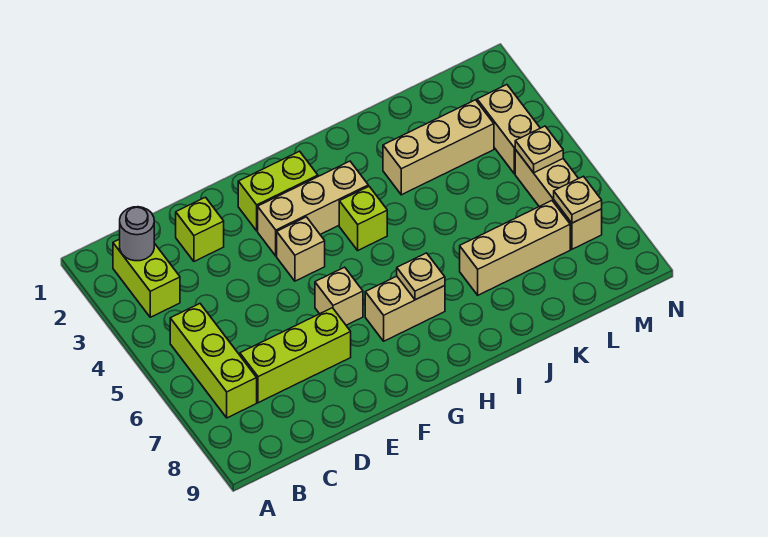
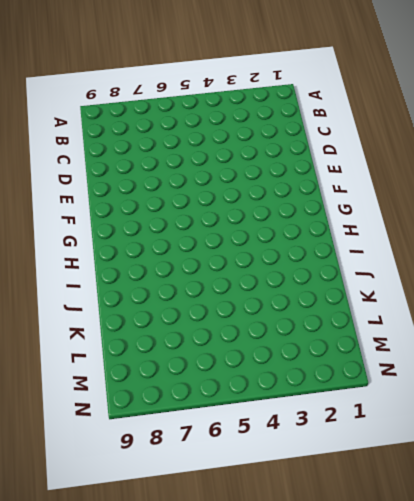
none -> lime brick B2:B3 level 1
none -> lime brick B5:B7 level 1
none -> lime brick C7:E7 level 1

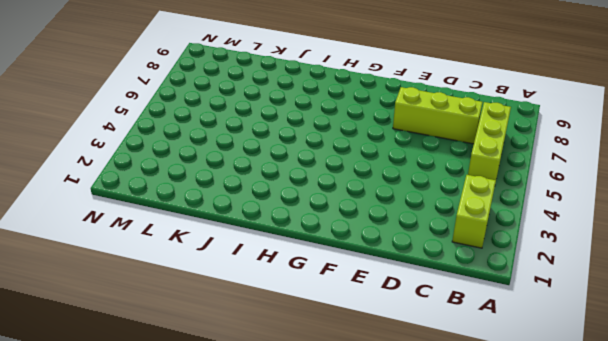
none -> lime brick D2 level 1
none -> lime brick F2:G2 level 1
none -> tan brick F3:H3 level 1

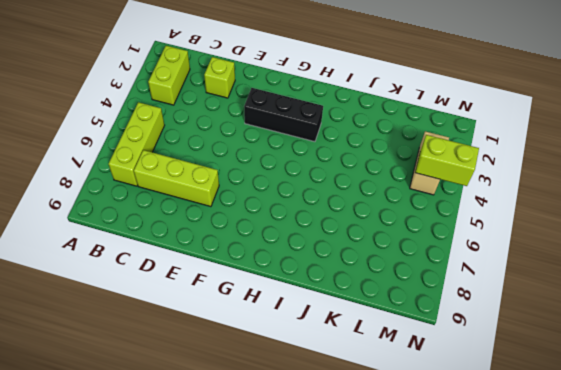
black brick F3:H3 level 1 -> tan brick F3:H3 level 1
lime brick M4:N4 level 2 -> lime brick F2:G2 level 1
none -> tan brick F4 level 1
none -> tan brick F6 level 1
none -> tan brick G7:H7 level 1

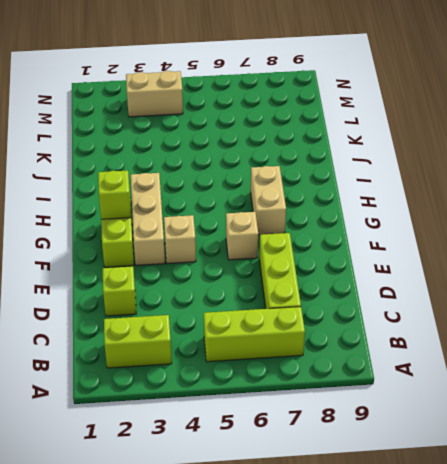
lime brick G2 level 2 -> lime brick H4 level 1
none -> tan brick J3:L3 level 1
none -> tan brick J7:L7 level 1
none -> tan brick M5:M7 level 1

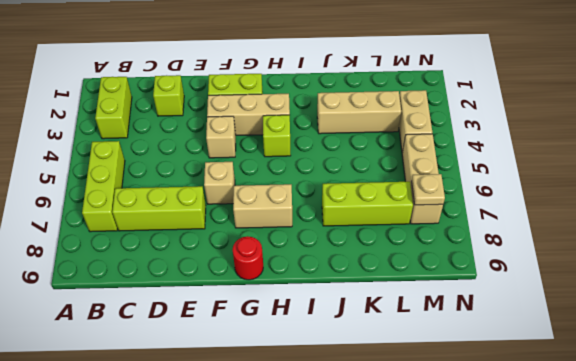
red round brick G9 level 1 -> none
lime brick J7:L7 level 1 -> tan brick J7:L7 level 1
none -> grey round brick B2 level 2
none -> tan plate H7 level 2
none -> tan plate M5 level 2

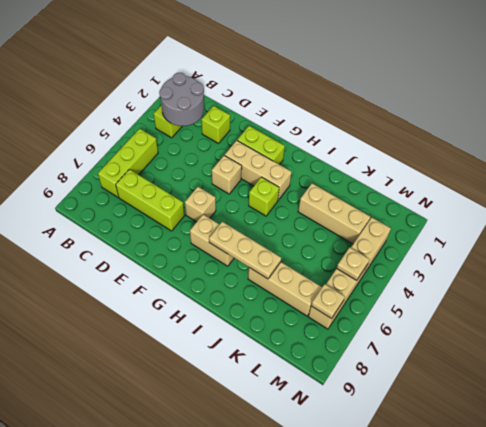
grey round brick B2:C3 level 2 -> grey round brick B2 level 2
tan plate H7:J7 level 2 -> tan plate H7 level 2

